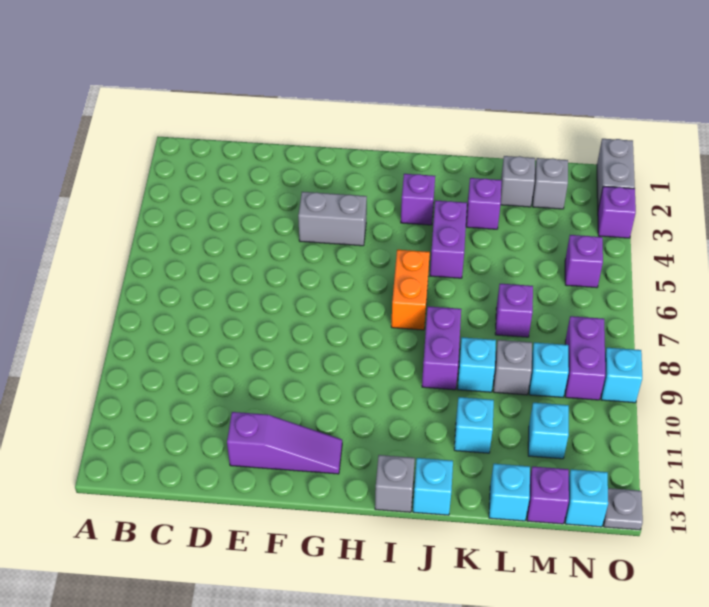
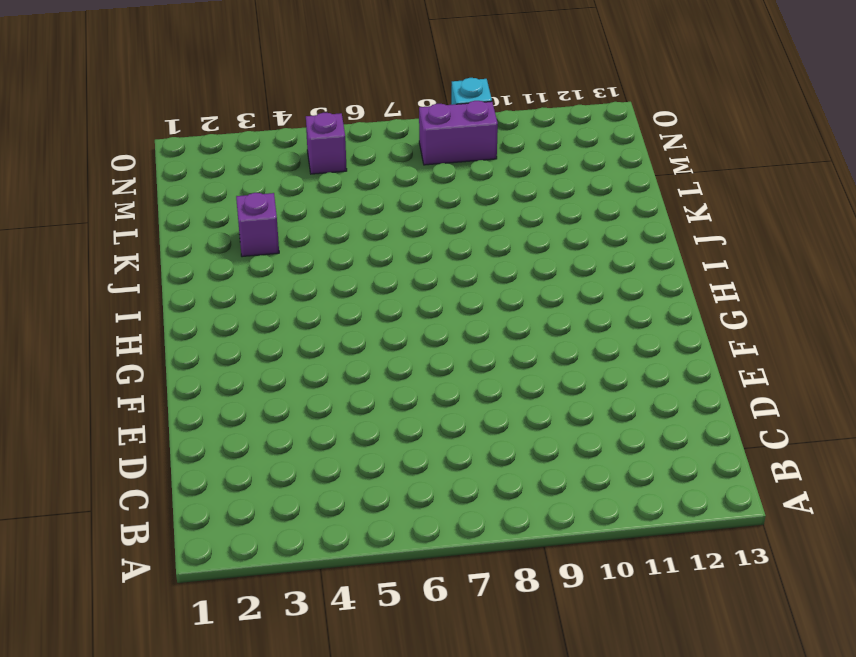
none -> purple slope E12:G12 level 1 top E
none -> grey brick F4:G4 level 1
none -> purple brick I3 level 1

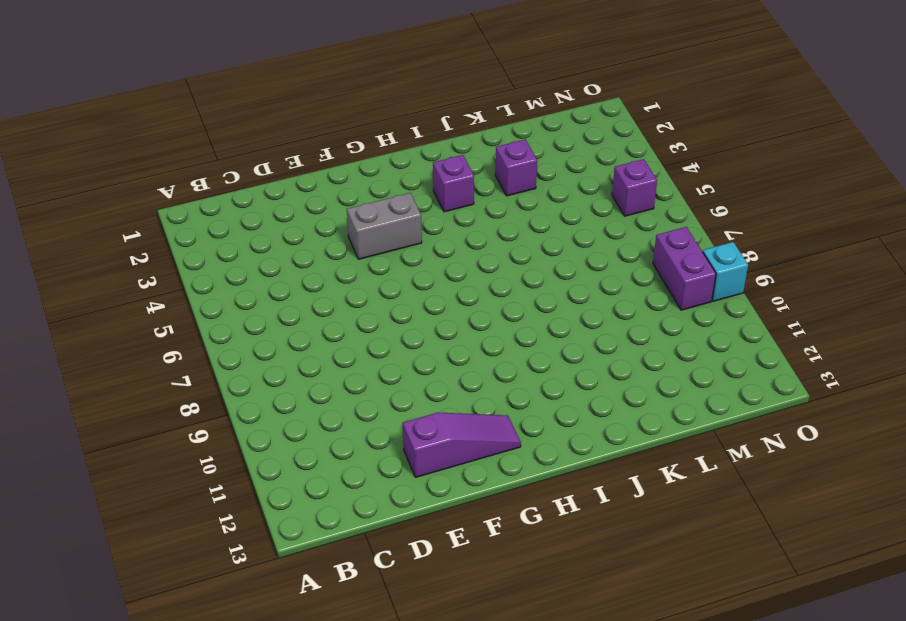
none -> orange brick I6:I7 level 1
none -> grey brick I13 level 1
none -> purple brick J4:J5 level 1

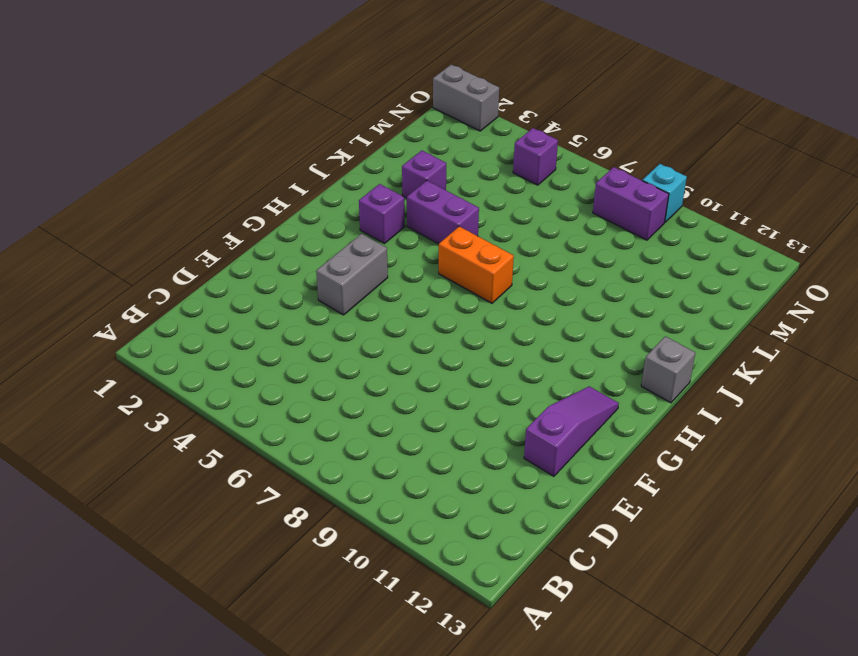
none -> purple brick J8:J9 level 1
none -> cyan brick J13 level 1
none -> cyan brick K9 level 1

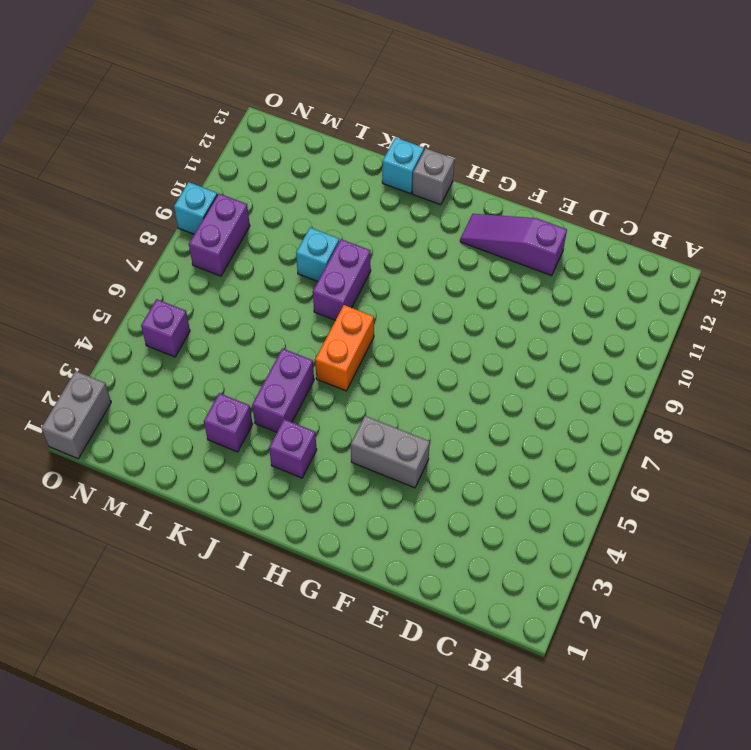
none -> cyan brick K11 level 1
none -> grey brick L2 level 1
none -> purple brick L7 level 1

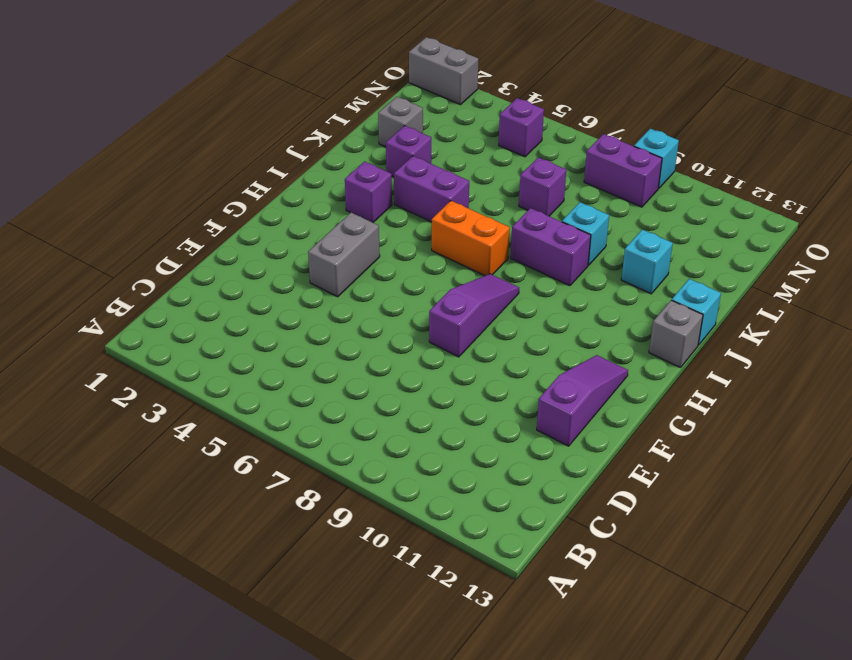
purple slope F8:H8 level 1 top F -> none
none -> grey brick L9 level 1
none -> cyan brick L13 level 1
none -> grey brick M2 level 1

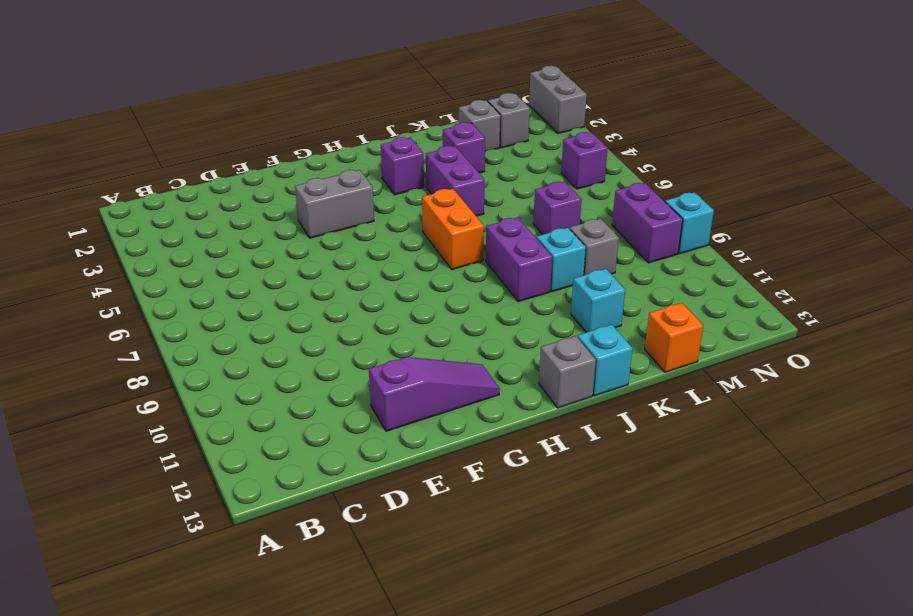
orange brick L13 level 1 -> cyan brick L13 level 1
none -> cyan brick M9 level 1
none -> cyan brick M11 level 1
none -> purple brick M13 level 1

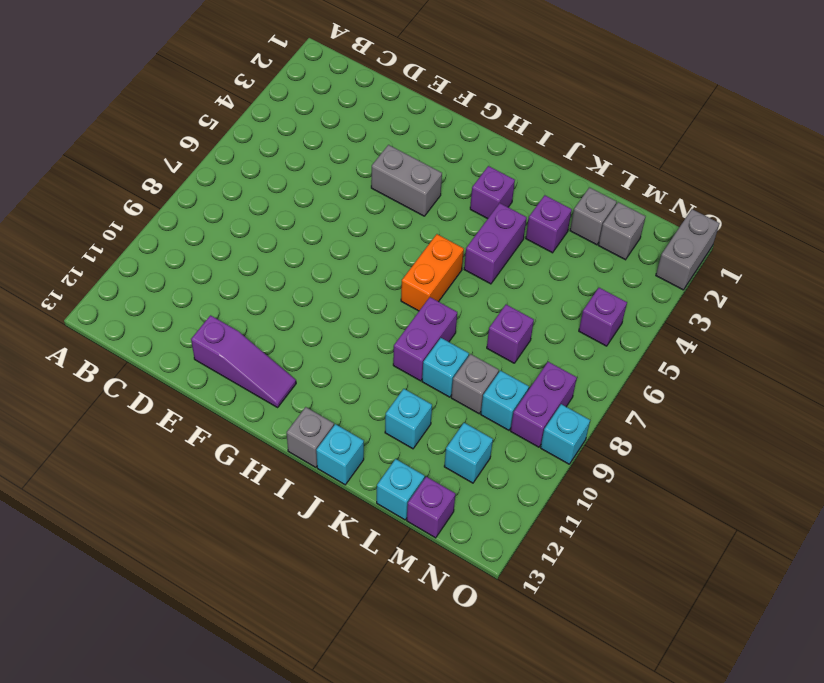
none -> cyan brick N13 level 1
none -> purple brick O3 level 1
none -> grey plate O13 level 1

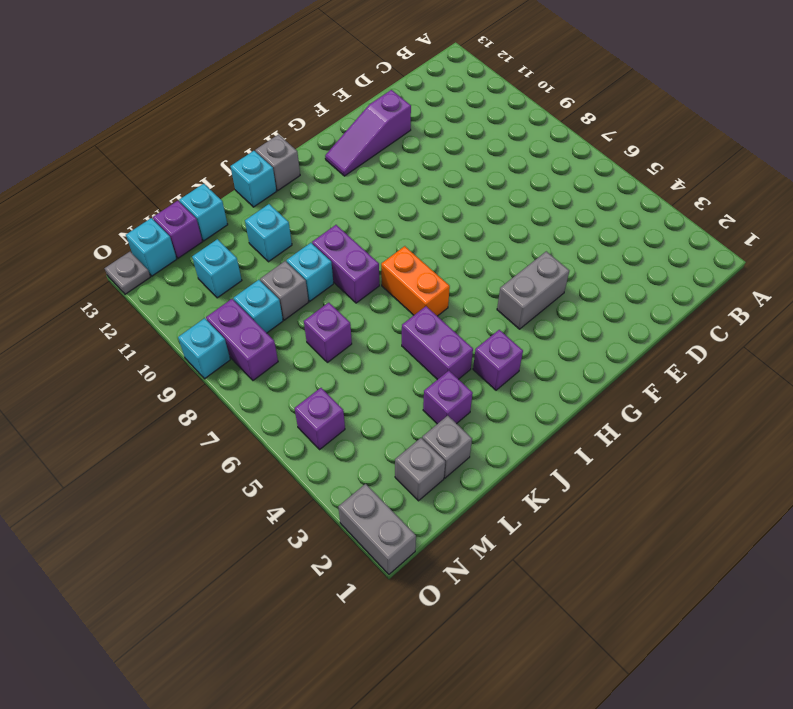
none -> purple brick O3 level 1

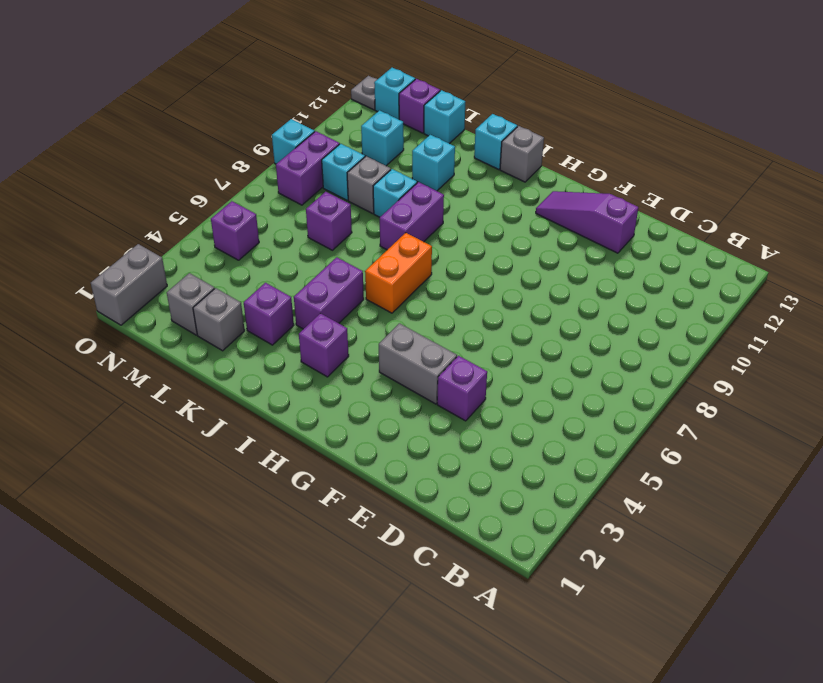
purple brick E4 level 1 -> purple brick O3 level 1

